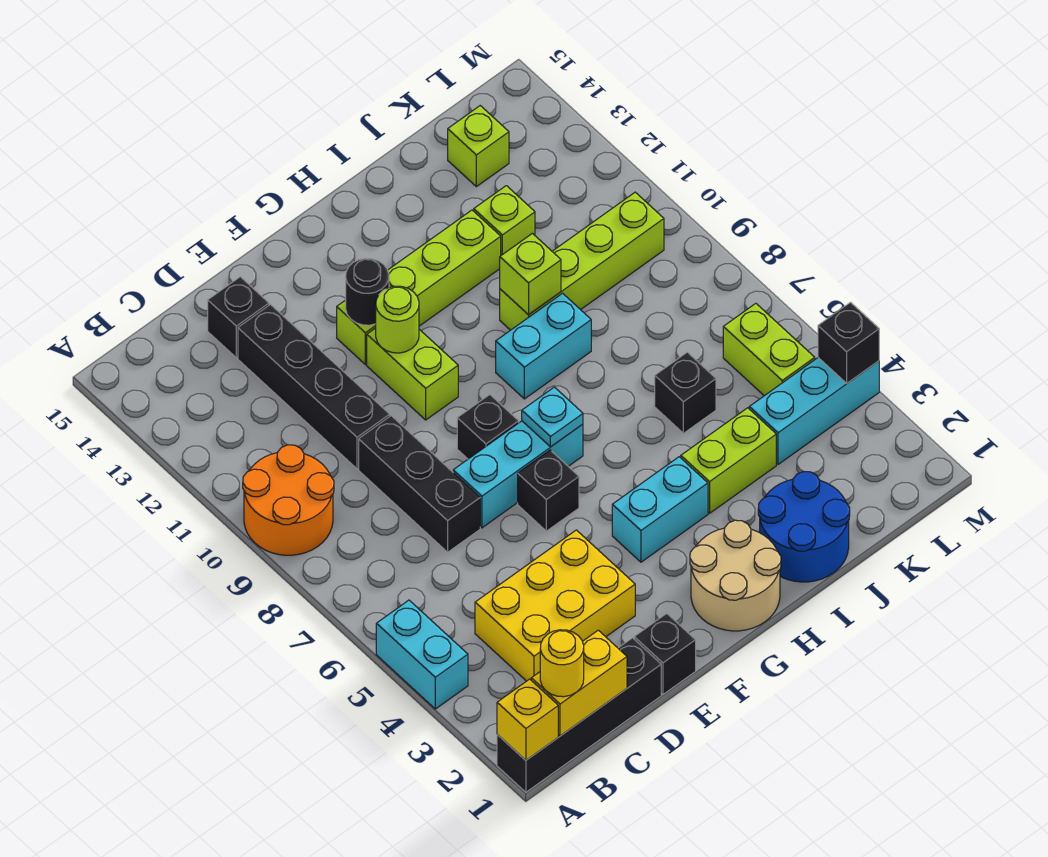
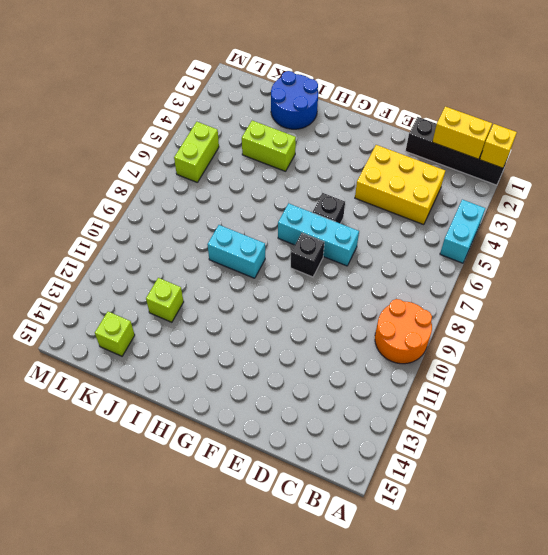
none -> black brick D7:D9 level 1
none -> black brick D10:D13 level 1
none -> black brick D14 level 1
none -> black brick E1 level 1

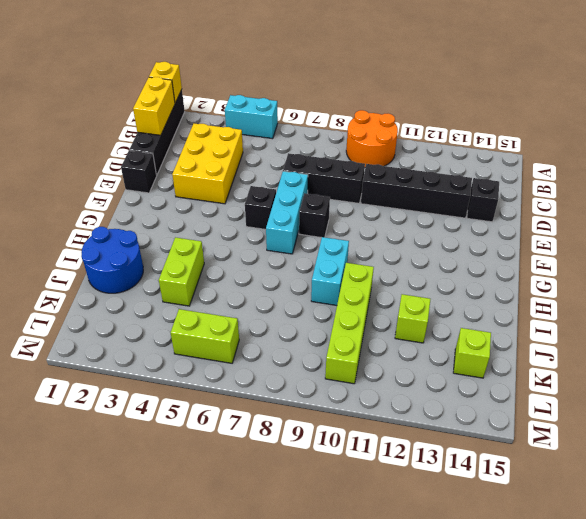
none -> lime brick F10:F11 level 1
none -> lime brick F12:I12 level 1
none -> tan round brick G1:H2 level 1
none -> cyan brick G4:H4 level 1

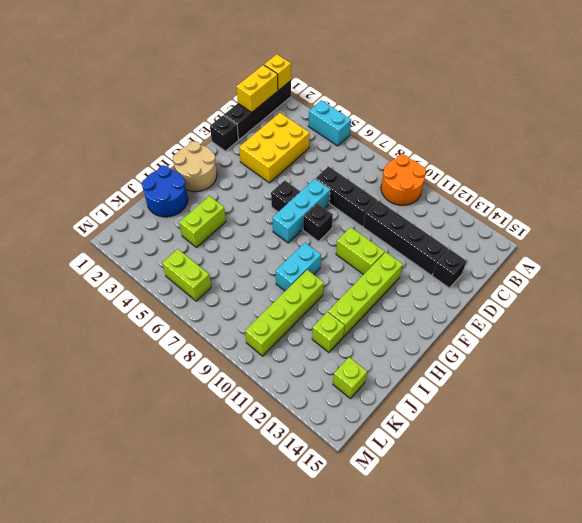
none -> cyan brick G4:H4 level 1
none -> black brick J6 level 1
none -> cyan brick K4:M4 level 1
none -> lime round brick F11 level 2

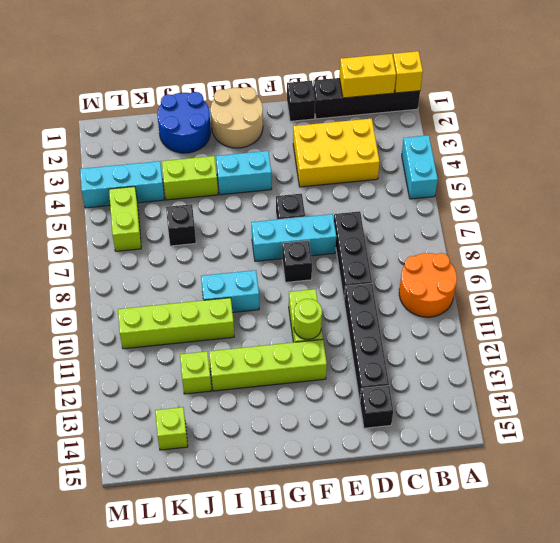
none -> black round brick F12 level 2
none -> cyan plate G7 level 2
none -> lime brick I10 level 2
none -> black brick M4 level 2

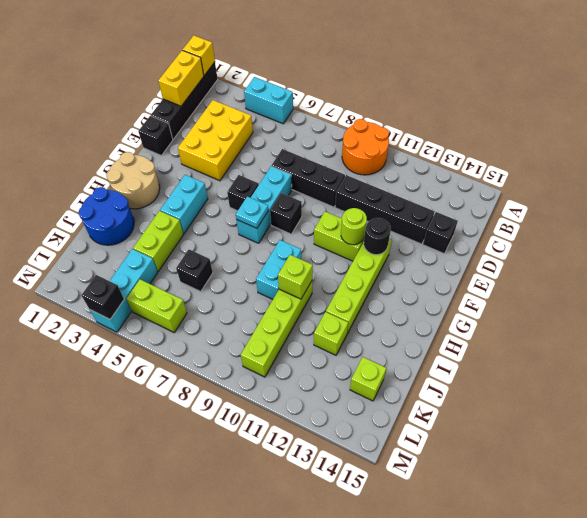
none -> yellow round brick B1 level 3

